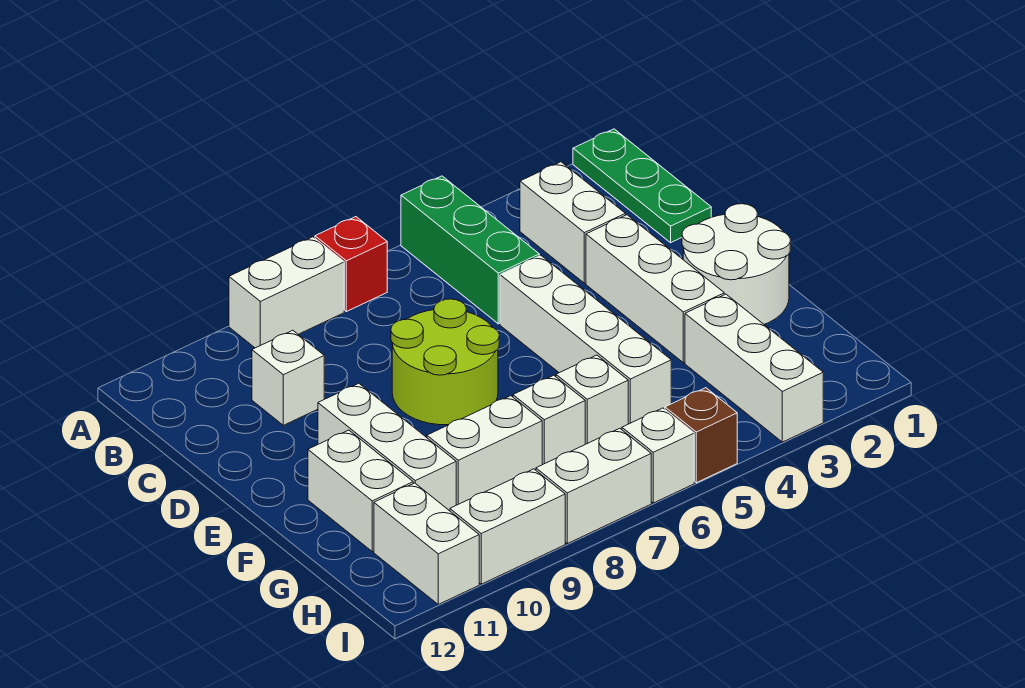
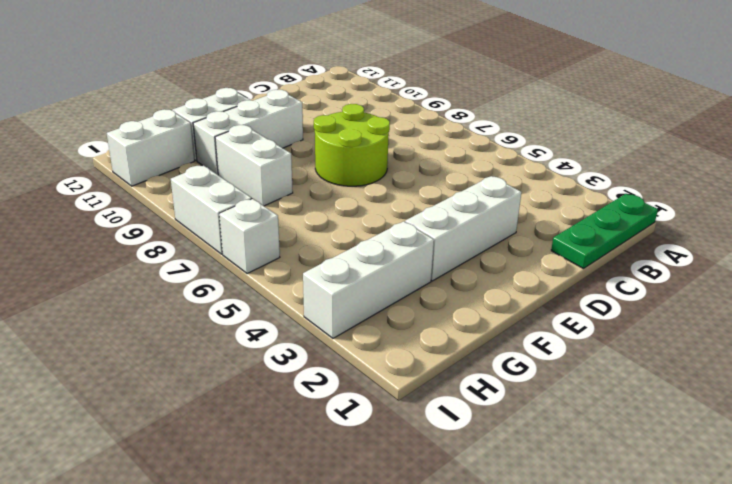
none -> green brick A5:C5 level 1
none -> red brick A7 level 1
none -> white brick A8:A9 level 1

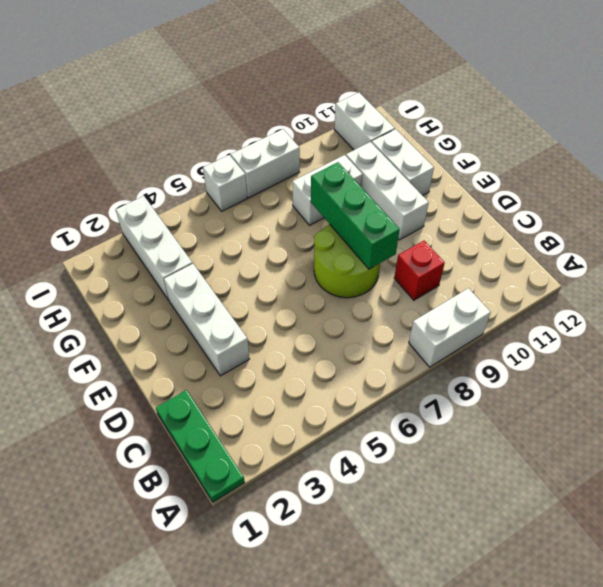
red brick C9 level 1 -> red brick A7 level 1
green brick D8:F8 level 2 -> green brick A5:C5 level 1
none -> white brick B3:C3 level 1
none -> white brick C10 level 1
none -> white brick D5:G5 level 1

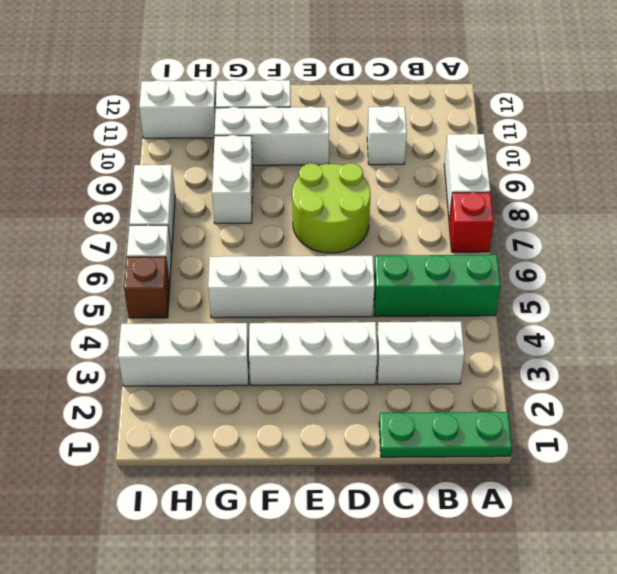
none -> white round brick E1:F2 level 1
none -> white brick G6 level 1
none -> white brick G7 level 1

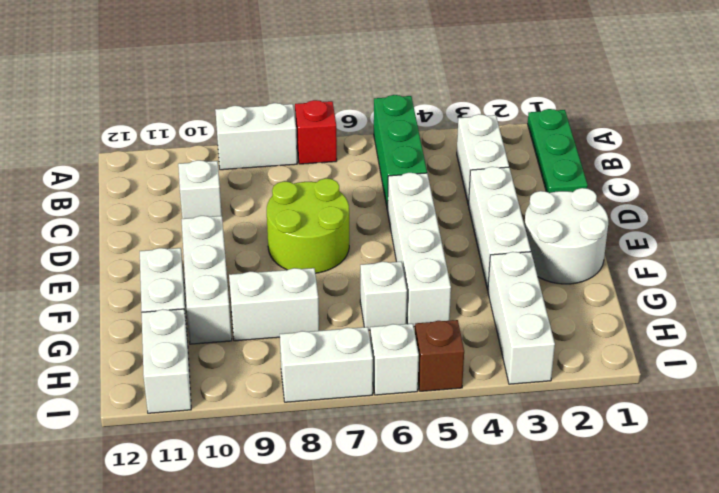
none -> white brick G7 level 1
none -> white brick I9:I10 level 1

